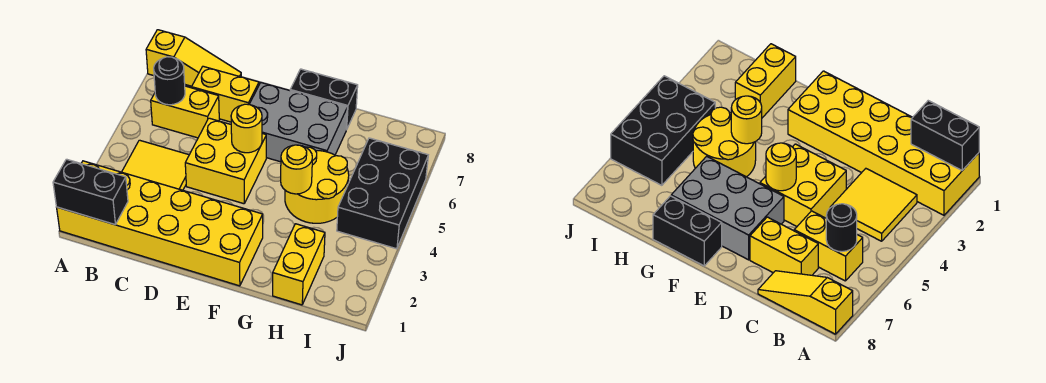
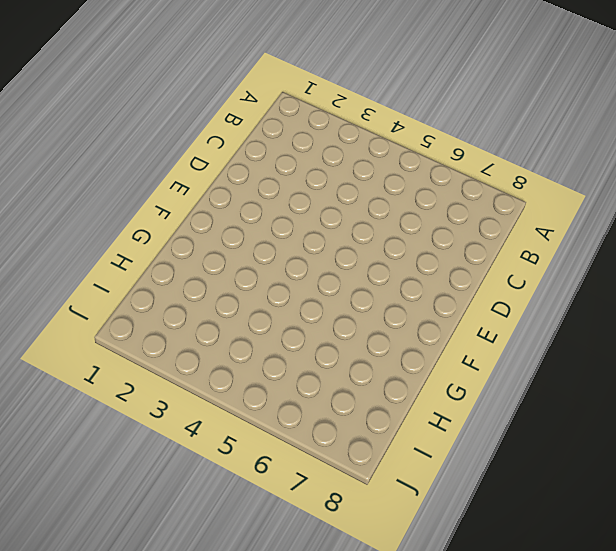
none -> yellow brick A1:F2 level 1
none -> yellow slope A8:C8 level 1 top A
none -> yellow tile B3:C4 level 1

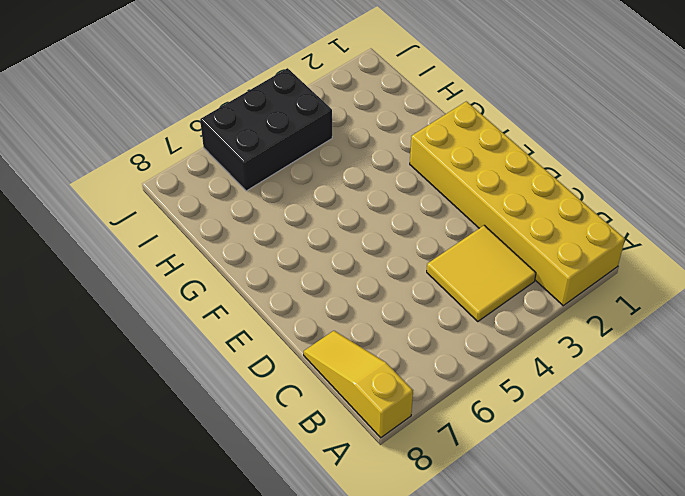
none -> yellow brick B6:C6 level 1
none -> yellow brick C7:D7 level 1
none -> yellow brick D4:E5 level 1

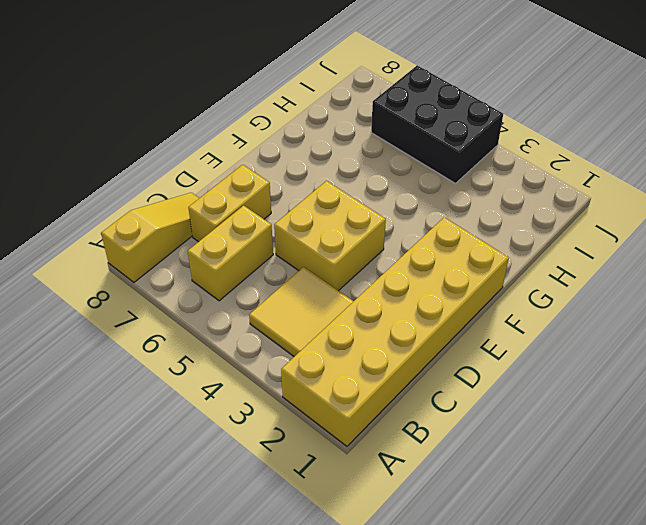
none -> grey brick E6:G7 level 1
none -> black brick F8:G8 level 1
none -> yellow round brick G4:H5 level 1

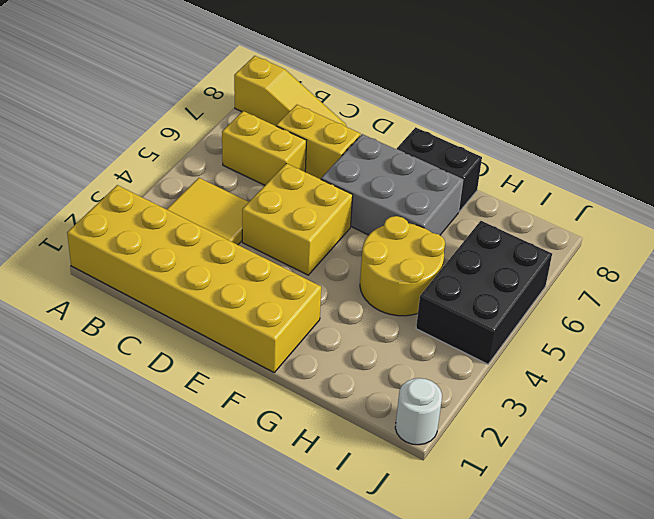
white round brick J1 level 1 -> none
none -> yellow brick H1:H2 level 1
none -> black brick A1:B1 level 2
none -> black round brick B6 level 2

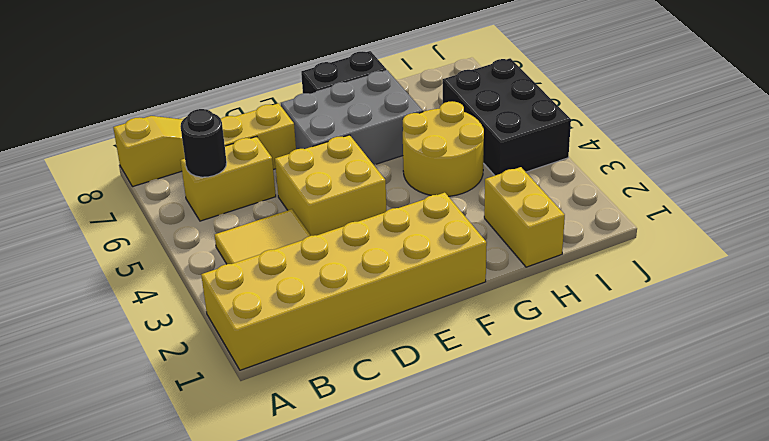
none -> black brick A1:B1 level 2
none -> yellow round brick E5 level 2
none -> yellow round brick G4 level 2

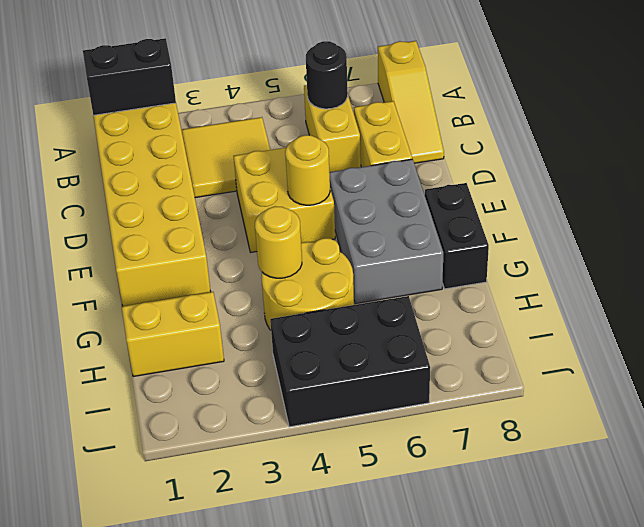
black brick A1:A2 level 2 -> black brick A1:B1 level 2

